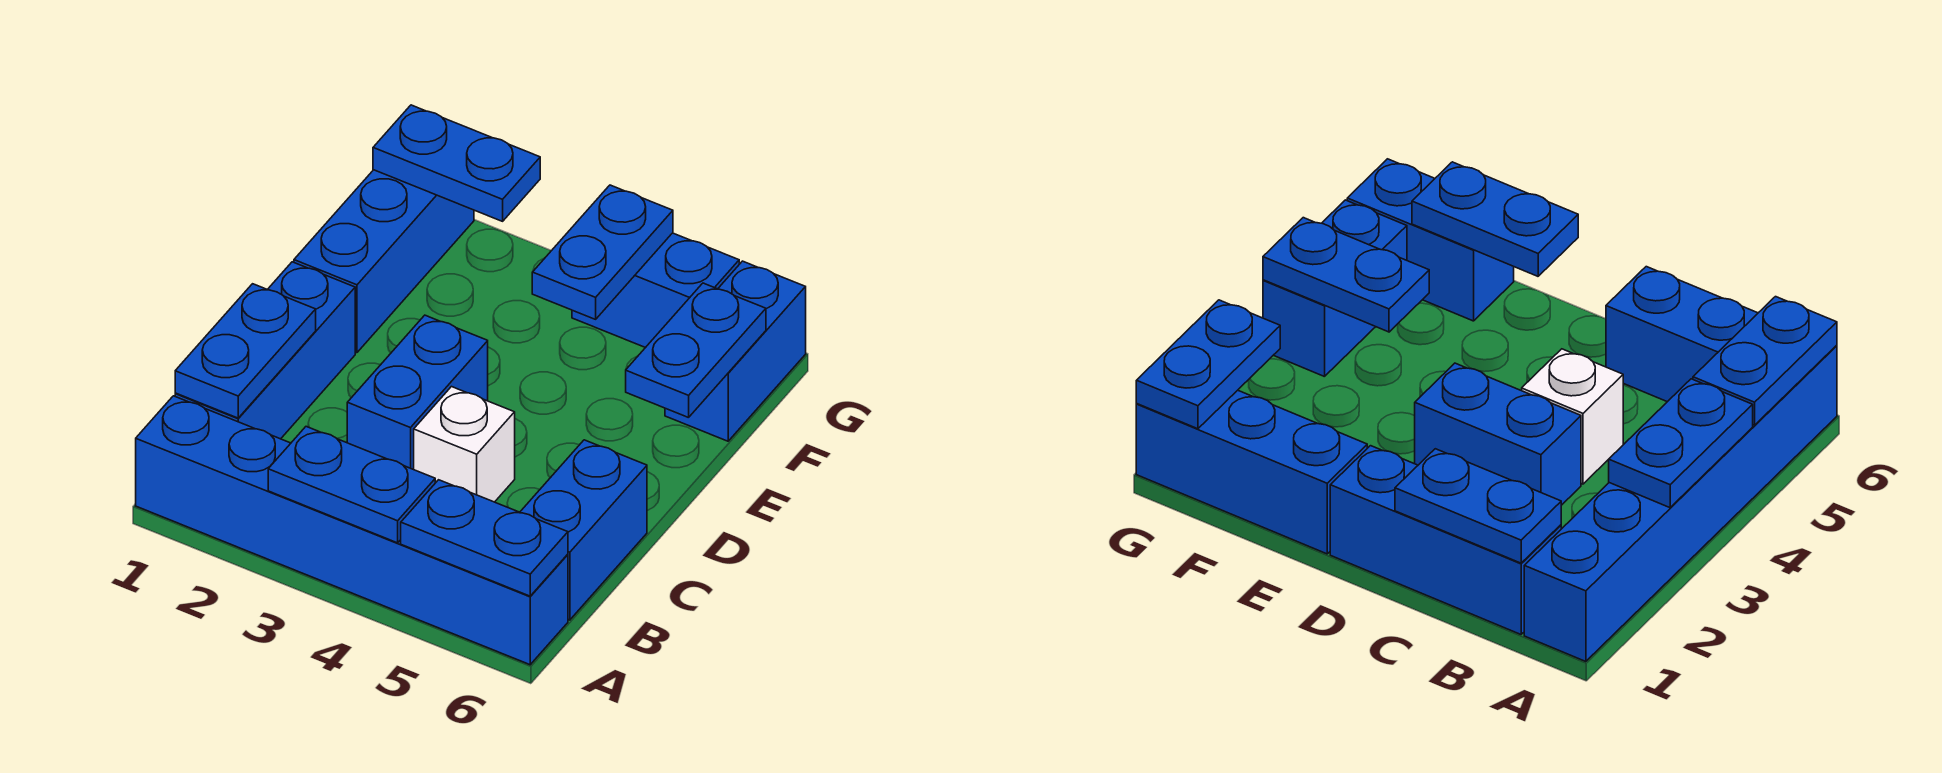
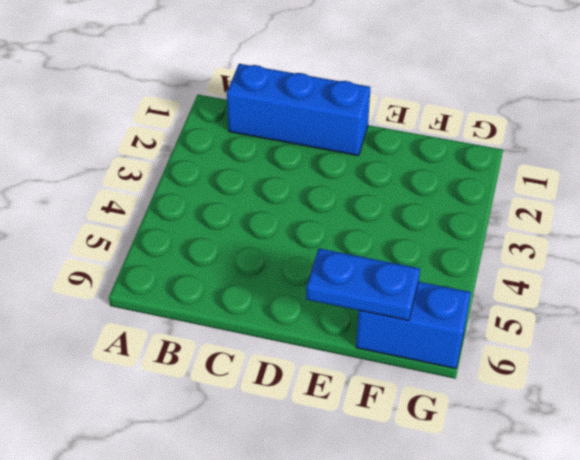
none -> blue brick A1:A6 level 1
none -> blue brick B6:C6 level 1
none -> blue brick C3:D3 level 1

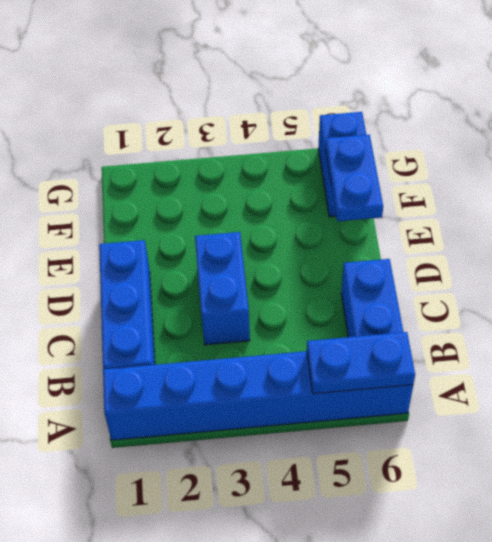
none -> white brick C4 level 1
none -> blue brick E1:G1 level 1
none -> blue brick G4:G5 level 1

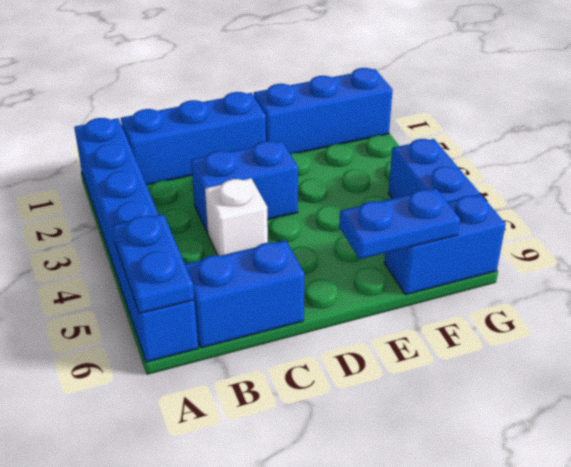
none -> blue plate A3:A4 level 2
none -> blue plate B1:C1 level 2
none -> blue plate F4:G4 level 2

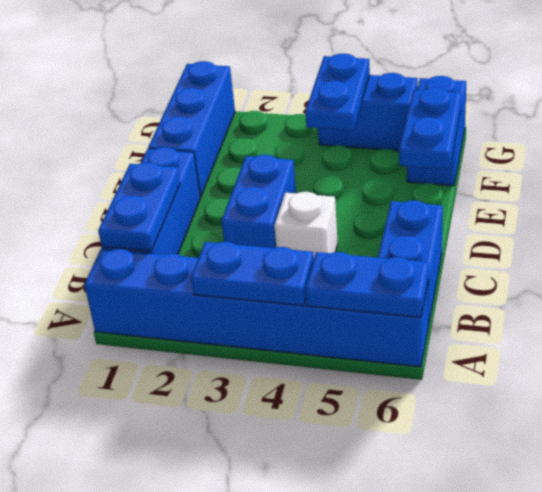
none -> blue plate G1:G2 level 2

